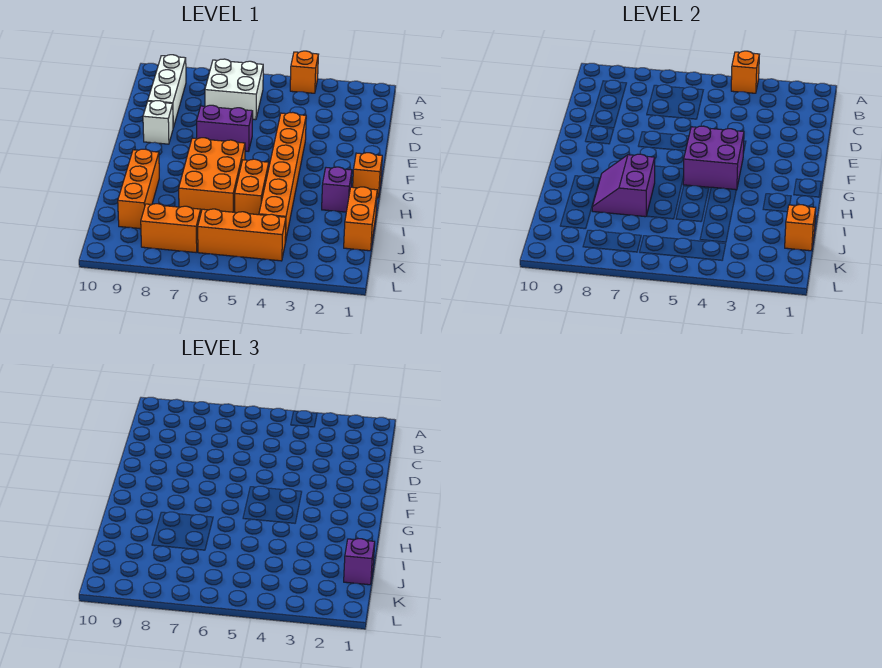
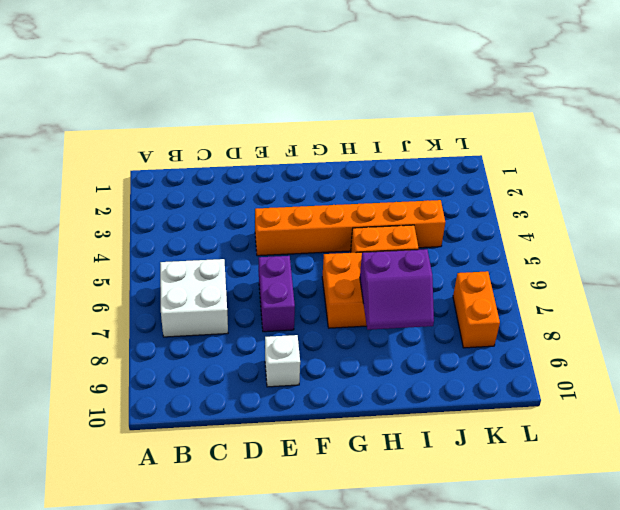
none -> orange brick A4 level 1
none -> white brick B9:D9 level 1
none -> orange brick G1 level 1

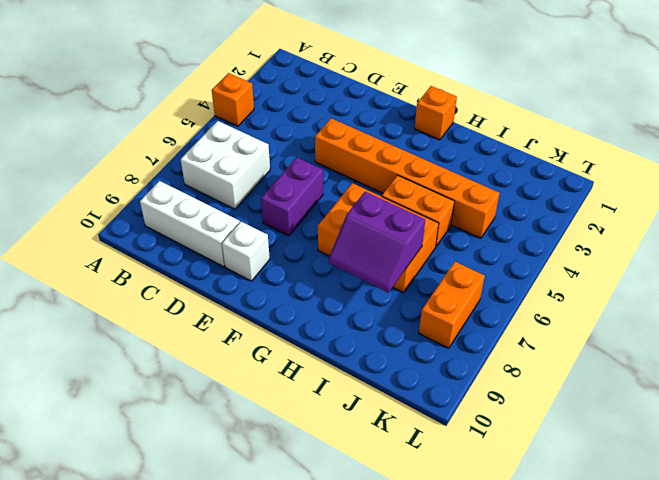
none -> purple brick H2 level 1
none -> orange brick H9:J9 level 1
none -> orange brick I1:J1 level 1

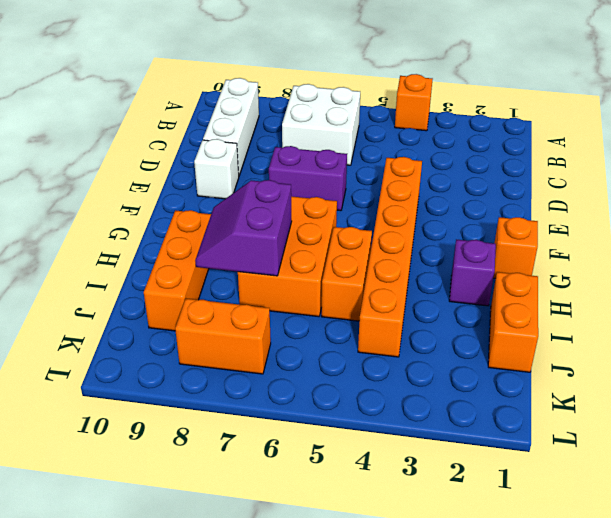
none -> orange brick K4:K6 level 1
none -> orange brick A4 level 2
none -> purple brick F4:G5 level 2

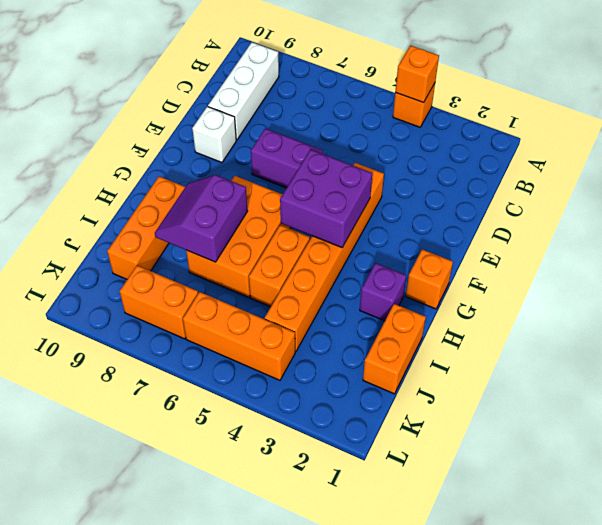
none -> white brick B6:C7 level 1
none -> orange brick J1 level 2
none -> purple brick J1 level 3

